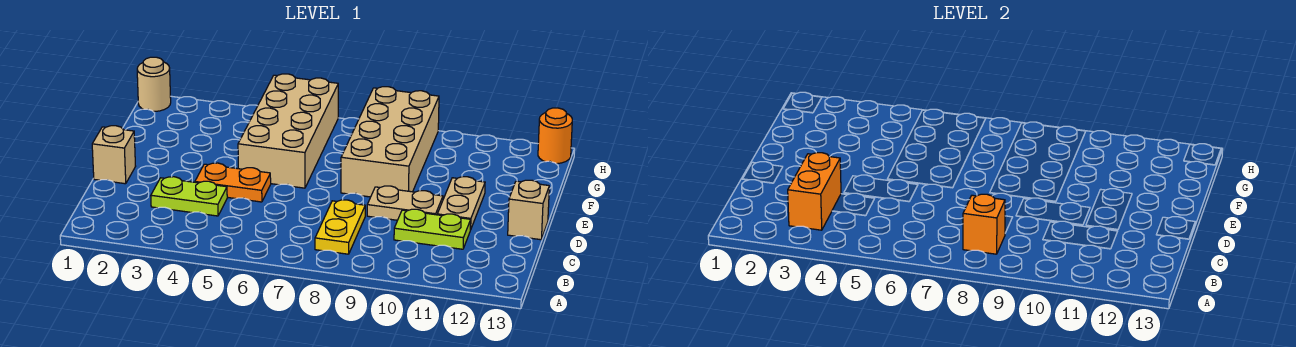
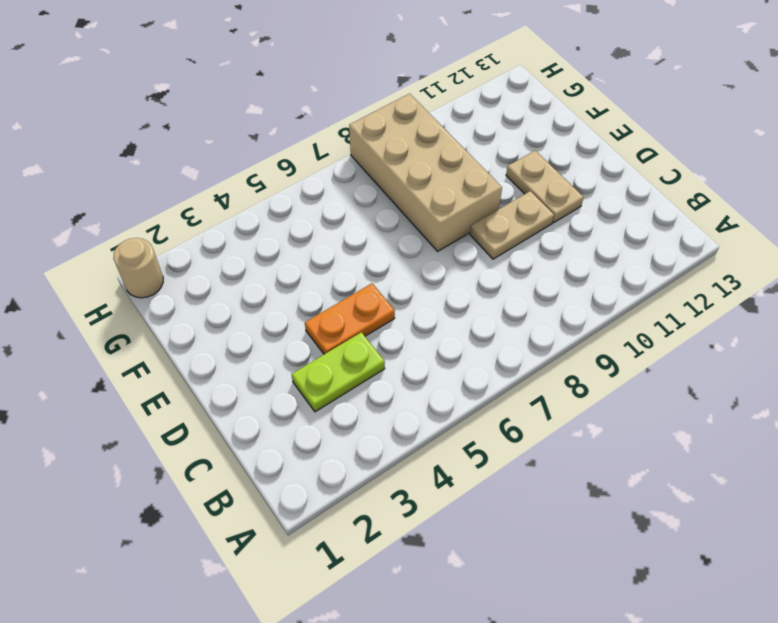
none -> yellow plate B8:C8 level 1
none -> lime plate C10:C11 level 1
none -> tan brick D1 level 1

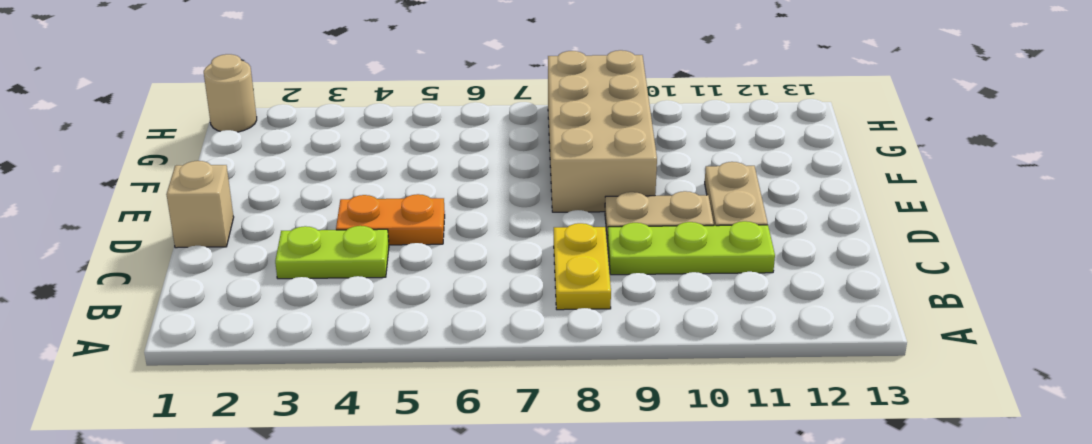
lime plate C9:C11 level 1 -> lime plate C10:C11 level 1
none -> tan brick D13 level 1
none -> tan brick E5:H6 level 1
none -> orange round brick H13 level 1

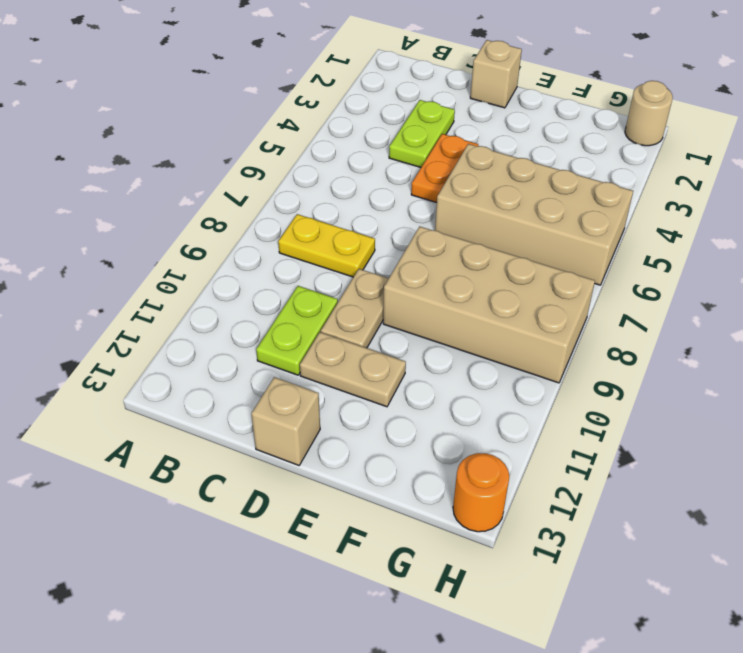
none -> orange brick B3:C3 level 2
none -> orange brick B8 level 2

